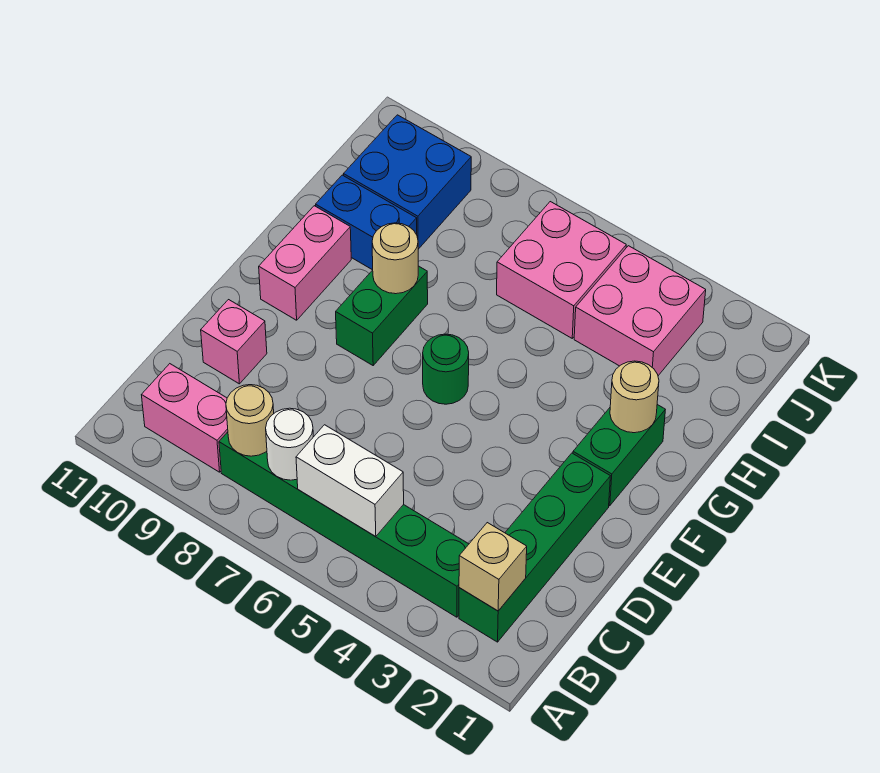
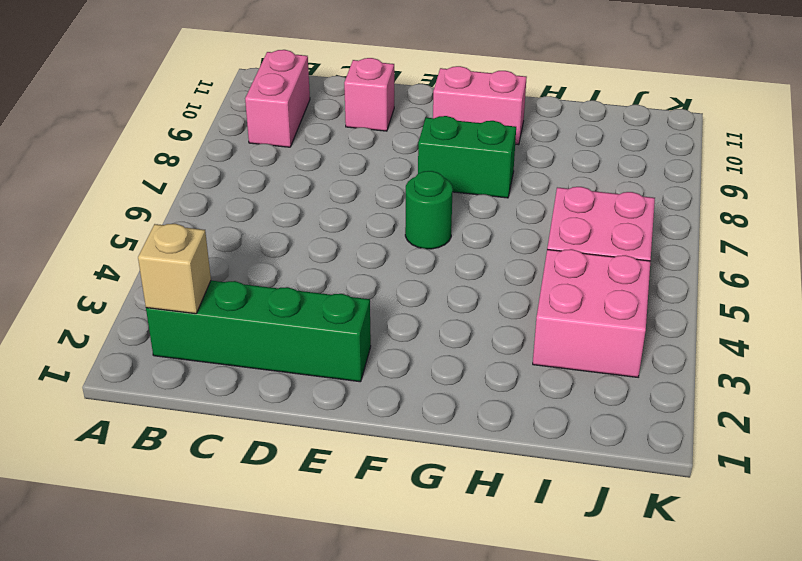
none -> green brick B3:B8 level 1
none -> green brick F2:G2 level 1
none -> blue brick H9:H10 level 1

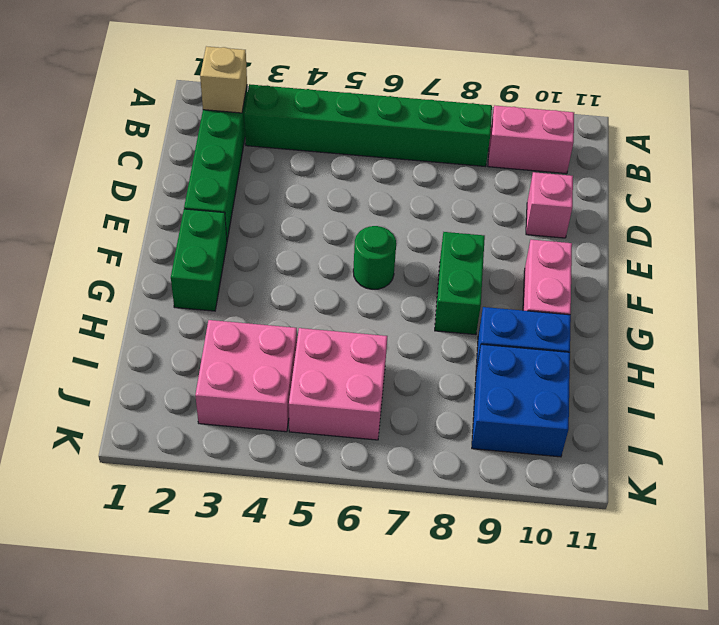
none -> white brick B5:B6 level 2
none -> white round brick B7 level 2
none -> tan round brick B8 level 2

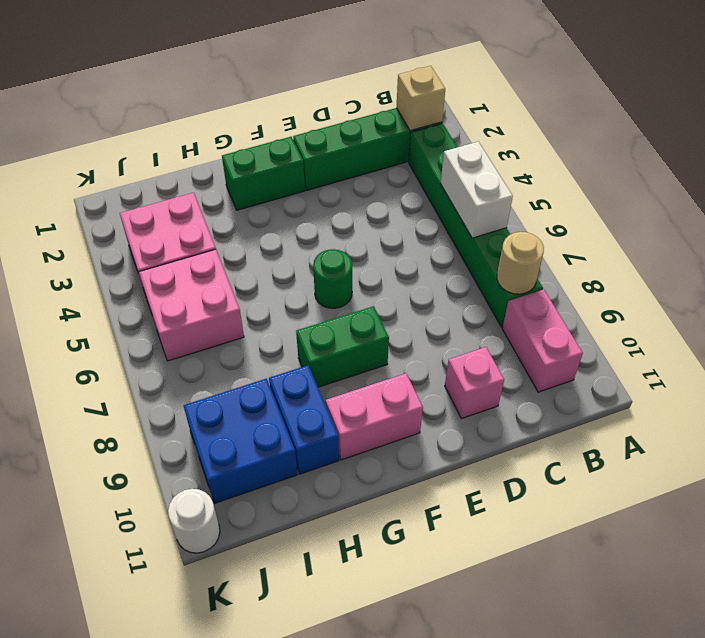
white round brick K11 level 1 -> white round brick B7 level 2
none -> tan round brick G2 level 2
none -> tan round brick G8 level 2

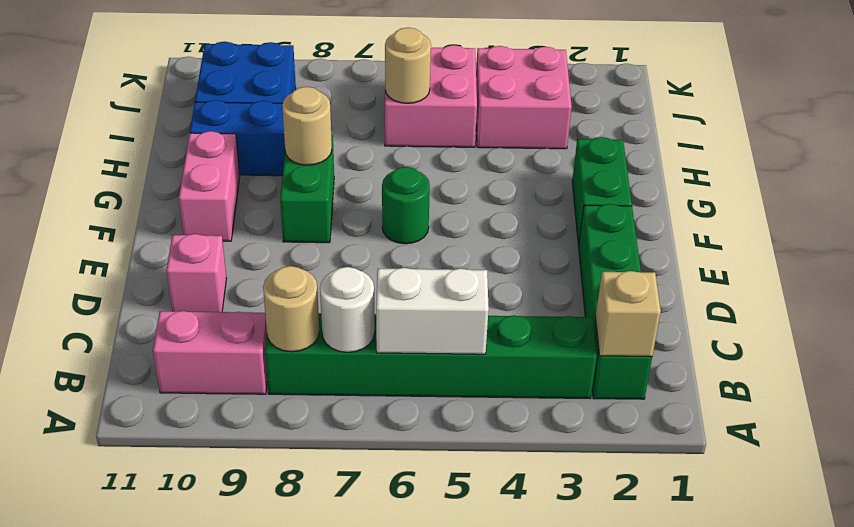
tan round brick I6 level 2 -> tan round brick G2 level 2

